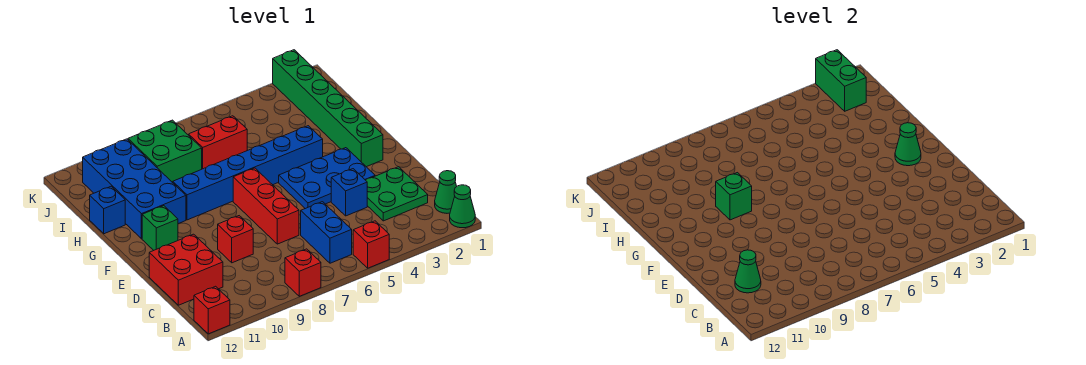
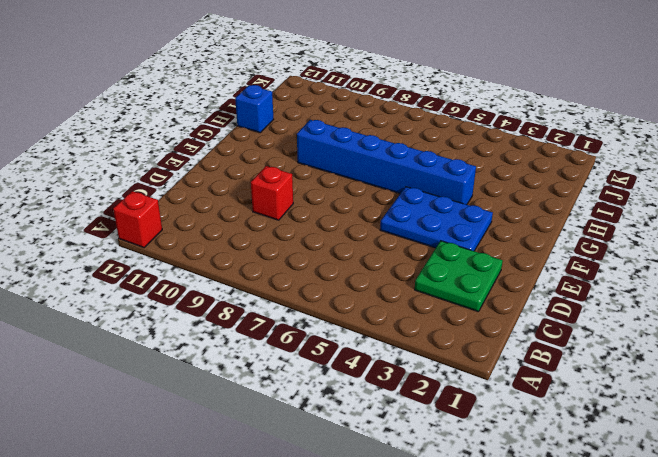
none -> green cone A1 level 1
none -> red brick A5 level 1
none -> red brick A8 level 1

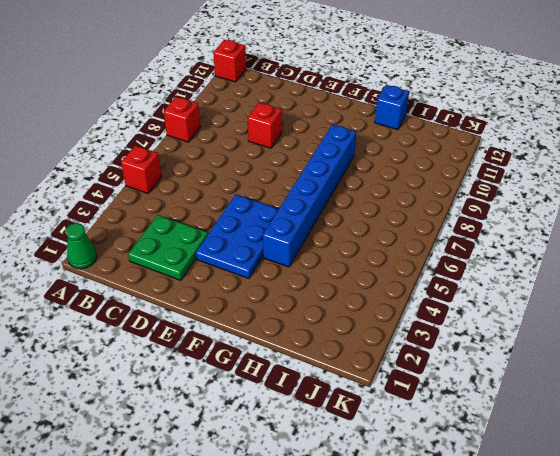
none -> green cone B1 level 1
none -> blue brick B6:C6 level 1
none -> red brick C11:D12 level 1

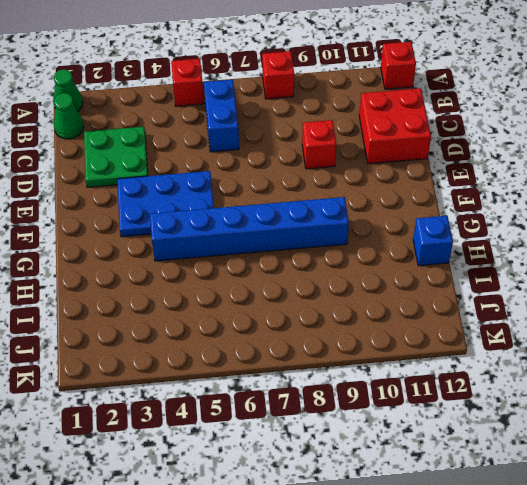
none -> blue brick D4 level 1
none -> red brick D7:F7 level 1
none -> green brick F2:K2 level 1

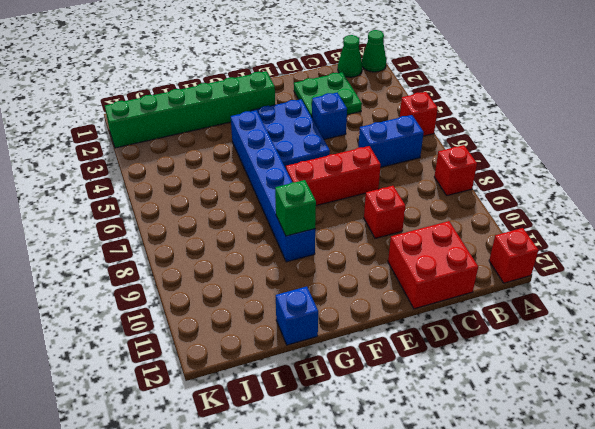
none -> green brick F11 level 1
none -> blue brick G10:J11 level 1
none -> red brick I6:I7 level 1

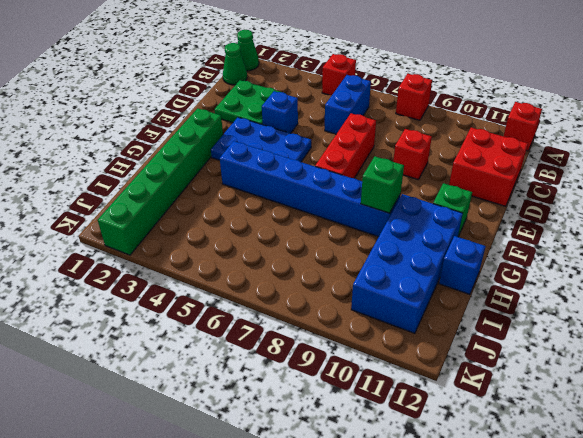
none -> red brick I6:I7 level 1
none -> green brick I8:J9 level 1
none -> green cone C11 level 2

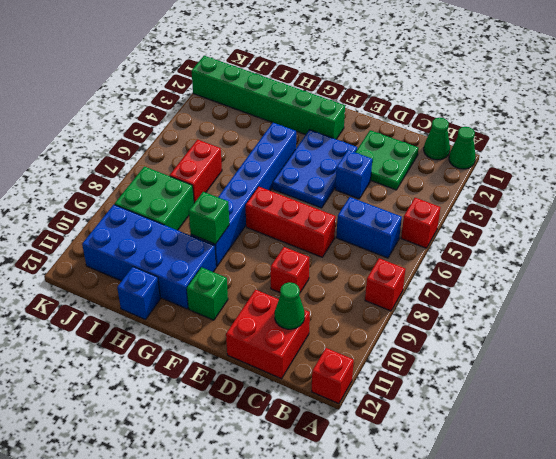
none -> green cone F2 level 2
none -> green brick J2:K2 level 2

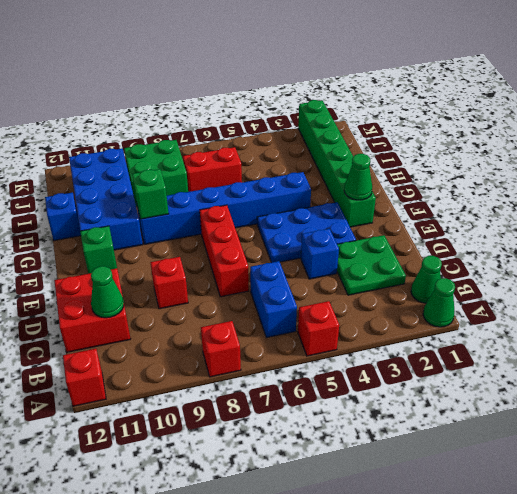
none -> green brick J2:K2 level 2

